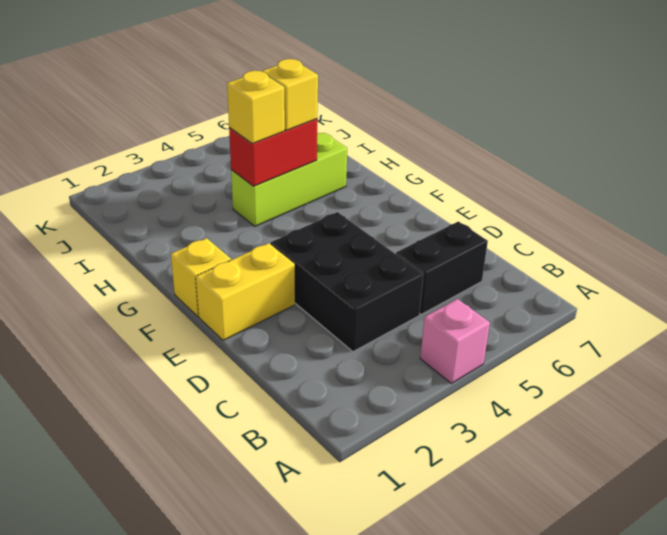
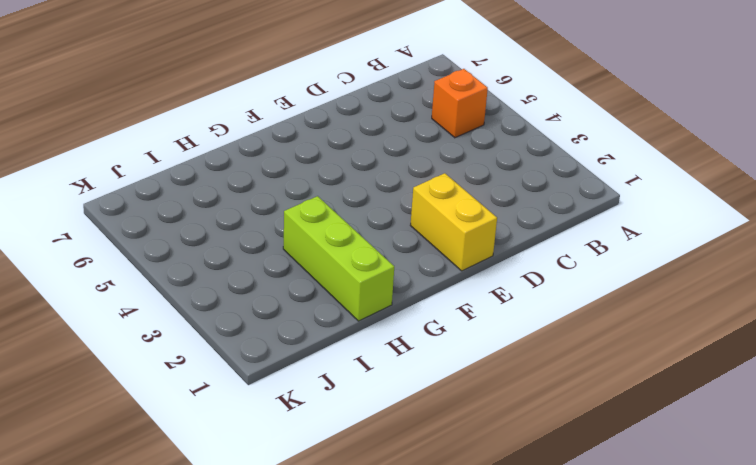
orange brick B5 level 1 -> none
lime brick H1:H3 level 1 -> lime brick H4:H6 level 1
none -> pink brick A4 level 1
none -> black brick C3:E4 level 1

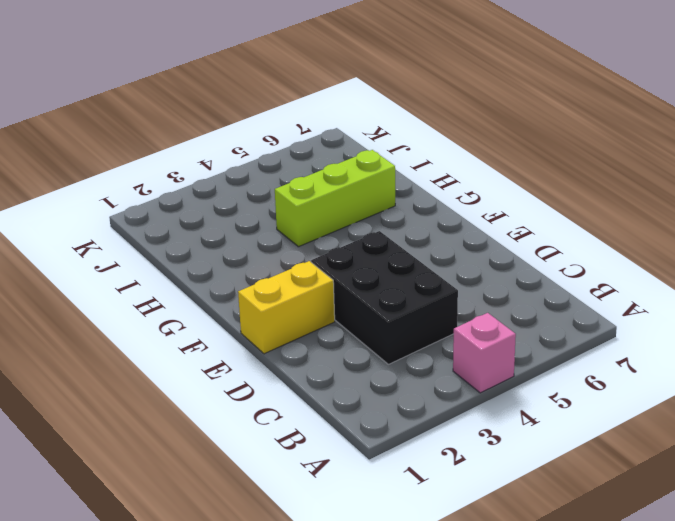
none -> black brick C5:C6 level 1
none -> yellow brick F1 level 1

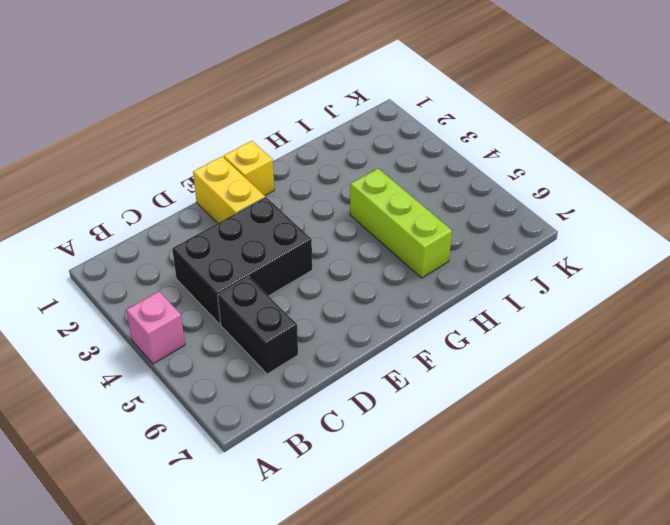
none -> red brick H4:H5 level 2
none -> yellow brick H4 level 3

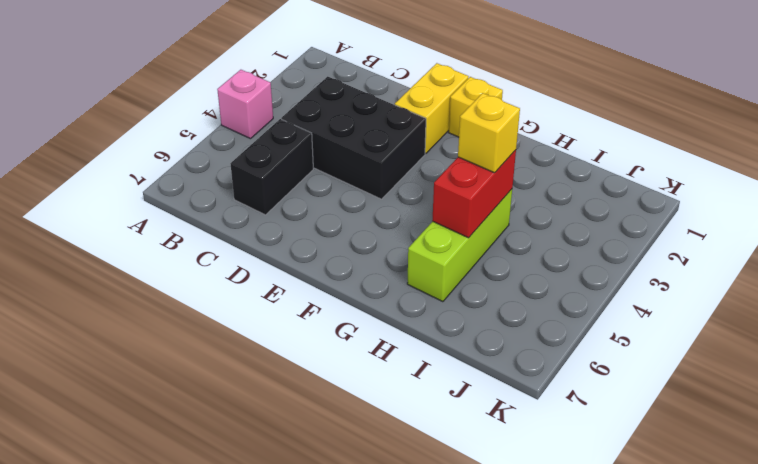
none -> yellow brick H5 level 3

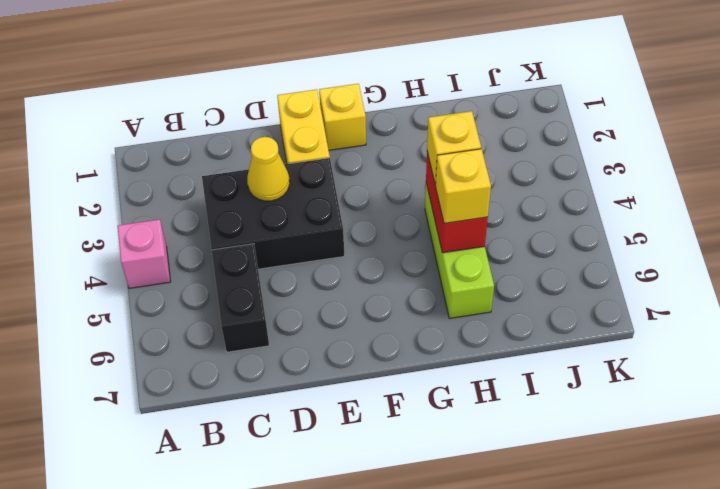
yellow cone D3 level 2 -> none

